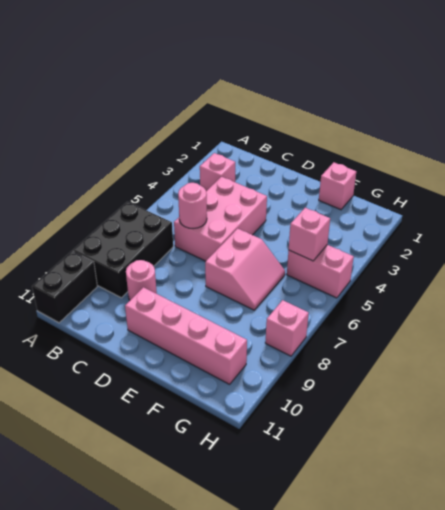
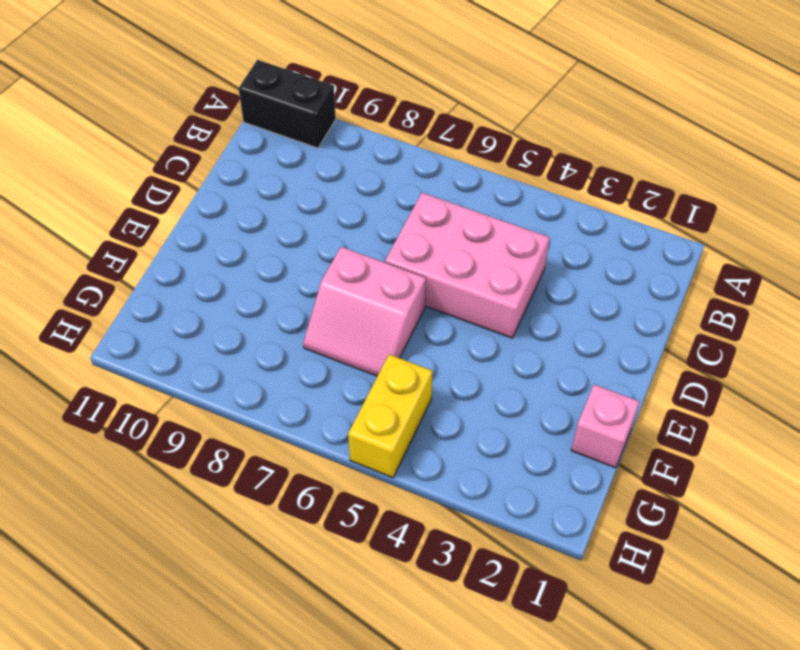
yellow brick G5:H5 level 1 -> pink brick G5:H5 level 1
none -> black brick A7:B9 level 1
none -> pink brick B3 level 1
none -> pink round brick C9 level 1

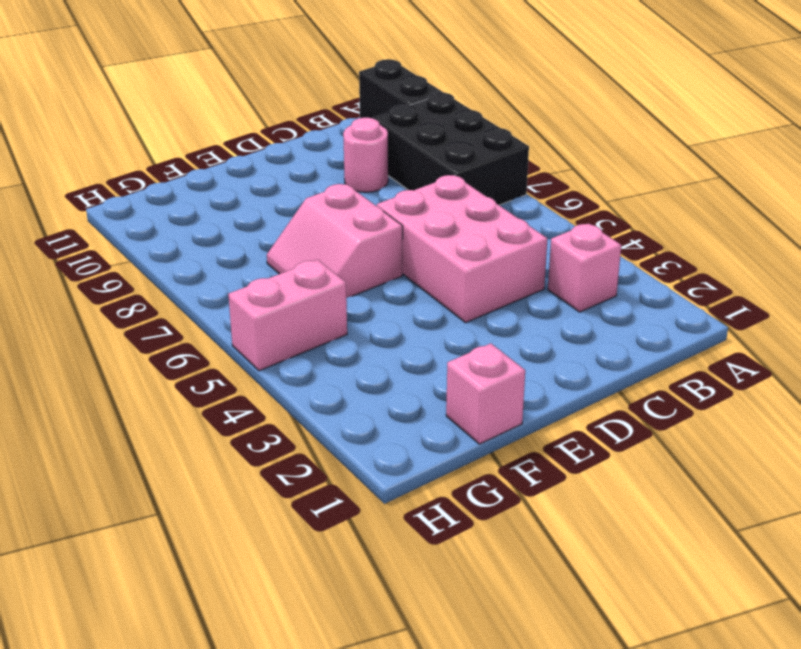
none -> pink brick D10:G10 level 1
none -> pink brick H8 level 1
none -> pink round brick C6 level 2

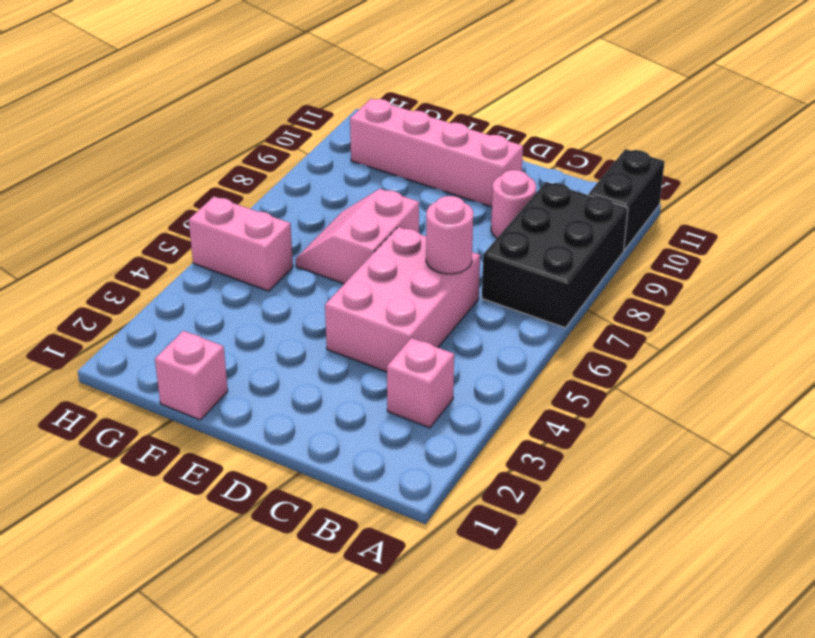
none -> pink brick H8 level 1
none -> pink brick G5 level 2

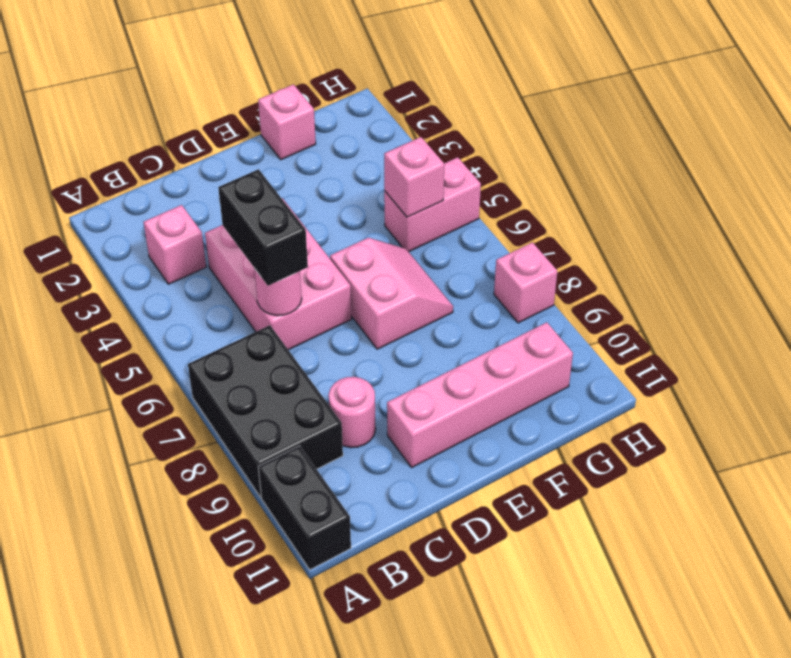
black brick C5:C6 level 3 -> none

